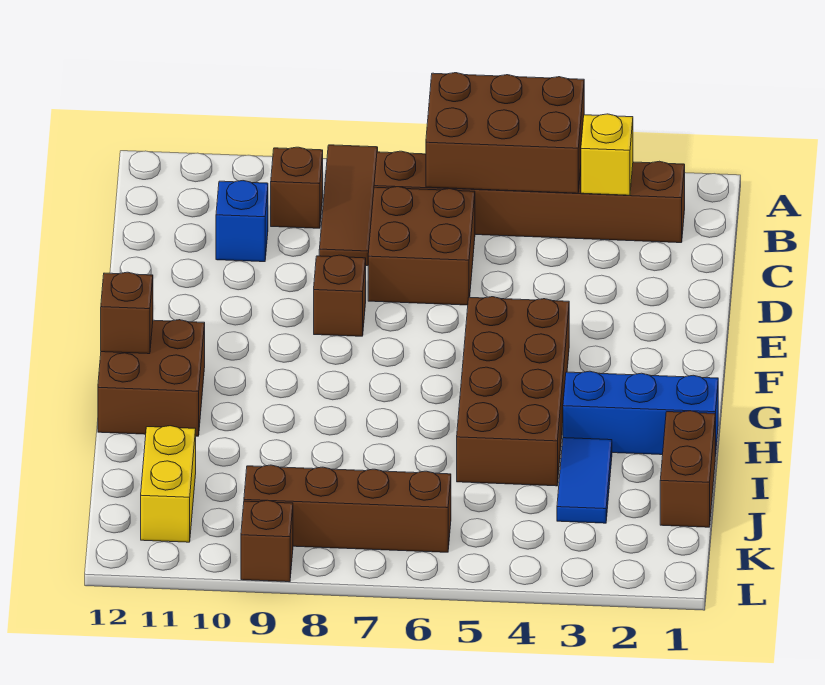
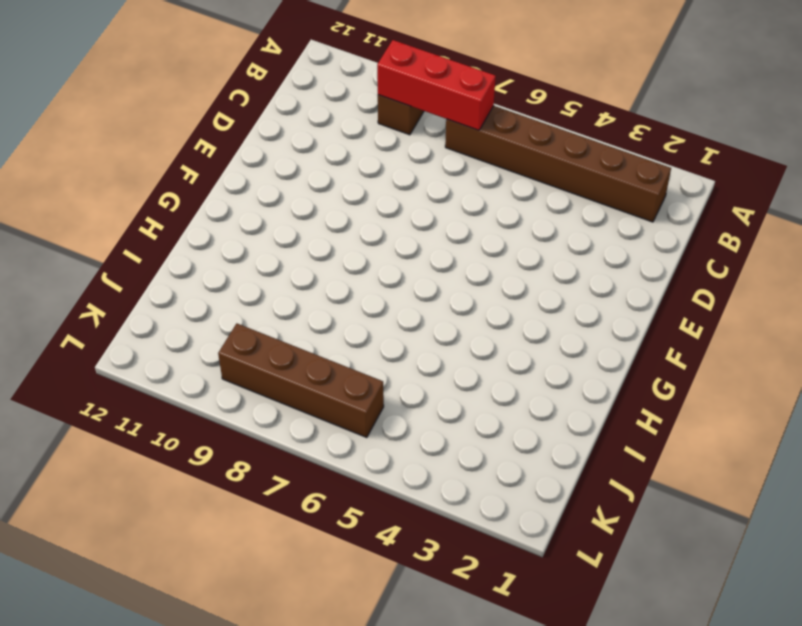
red brick B7:B9 level 2 -> none
none -> brown tile A8:C8 level 1
none -> brown brick C6:D7 level 1
none -> blue brick C10 level 1

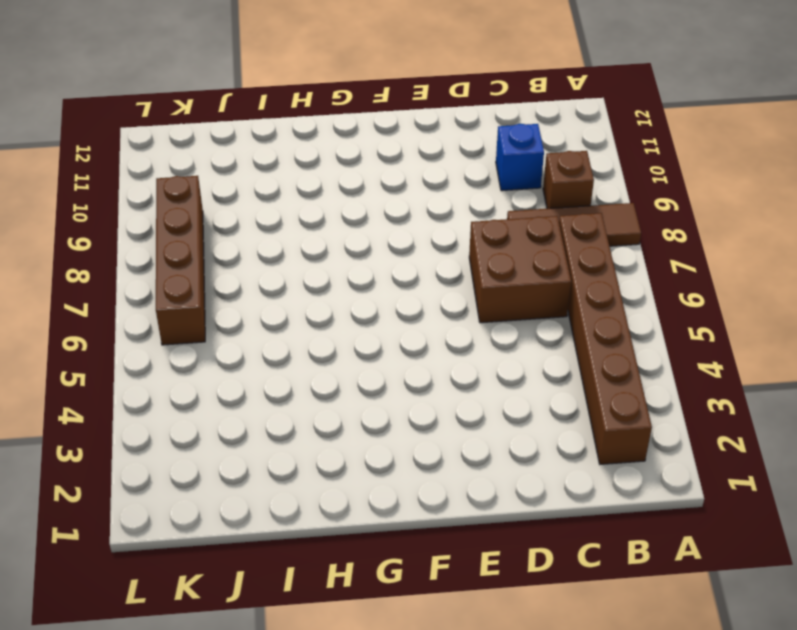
none -> brown brick E8 level 1
none -> brown brick F4:I5 level 1
none -> brown brick G11:H12 level 1

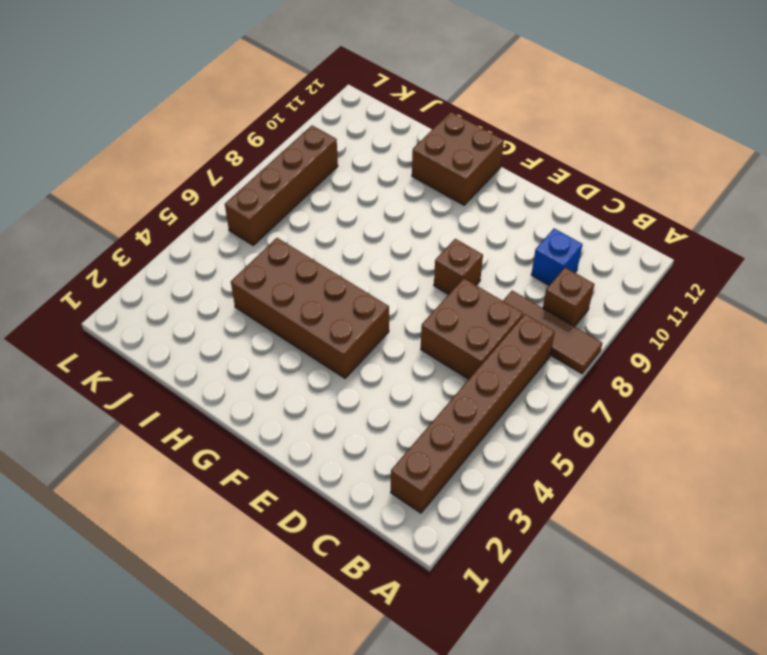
none -> blue brick H1:H3 level 1
none -> brown brick I1:J1 level 1
none -> blue tile I3:J3 level 1

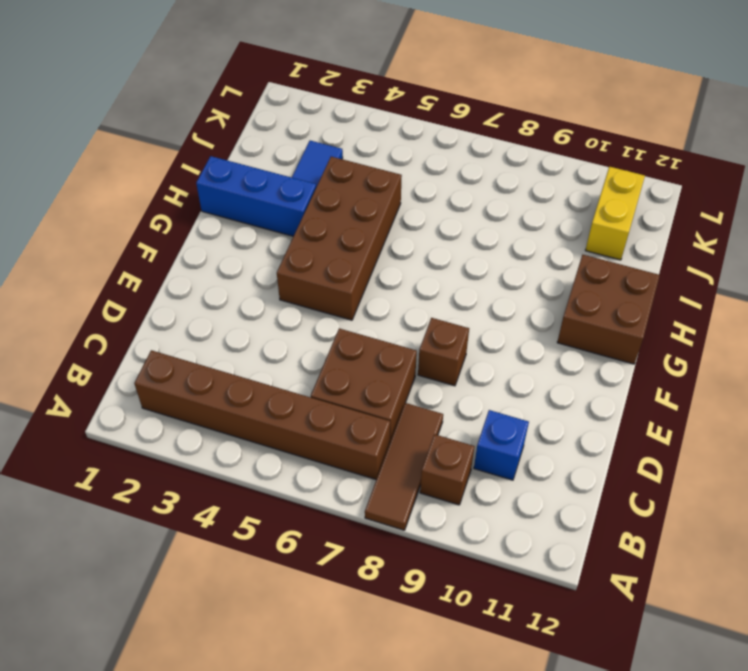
none -> brown brick I1:J1 level 1
none -> brown brick K6:K9 level 1
none -> brown brick L9 level 1

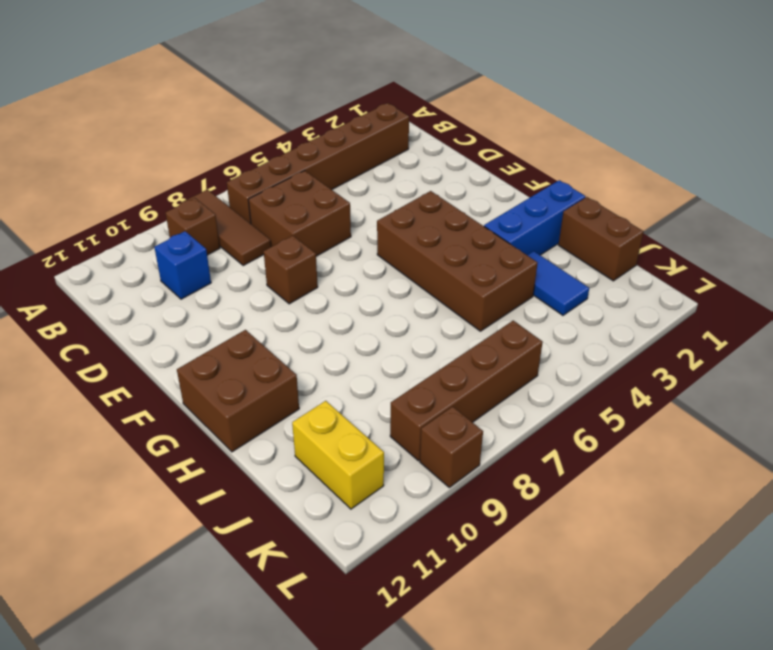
none -> brown brick A4:B6 level 2
none -> yellow brick B3 level 2
none -> brown brick G12 level 2

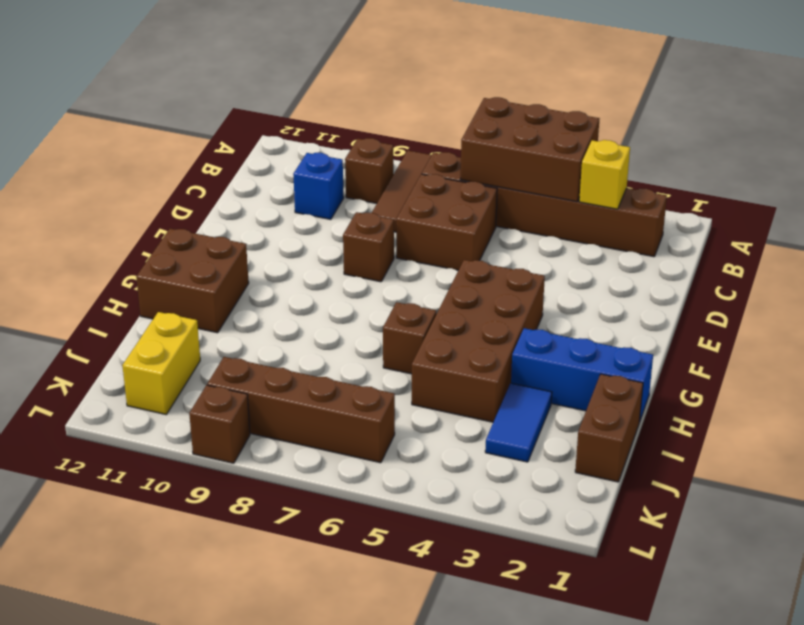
brown brick H6 level 1 -> brown brick G12 level 2

